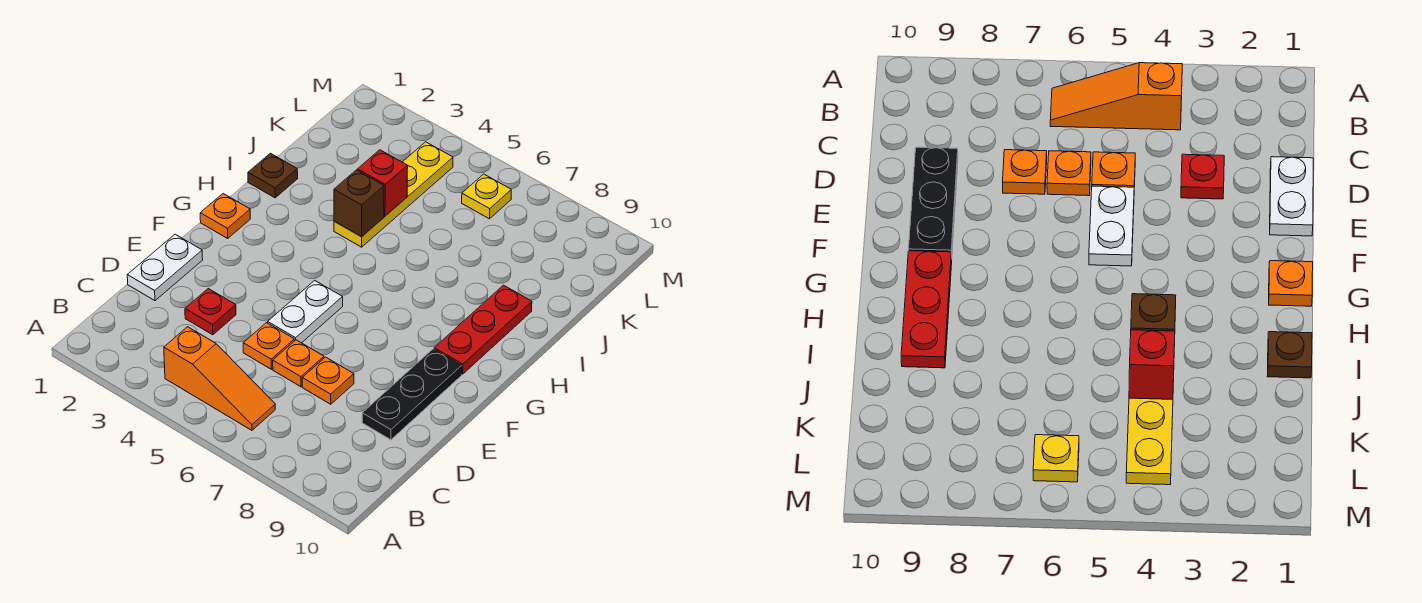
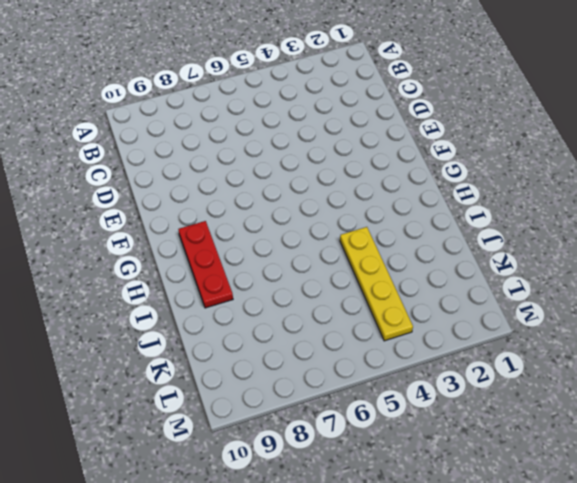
none -> orange slope B4:B6 level 1 top 4
none -> white plate D1:E1 level 1
none -> red plate D3 level 1

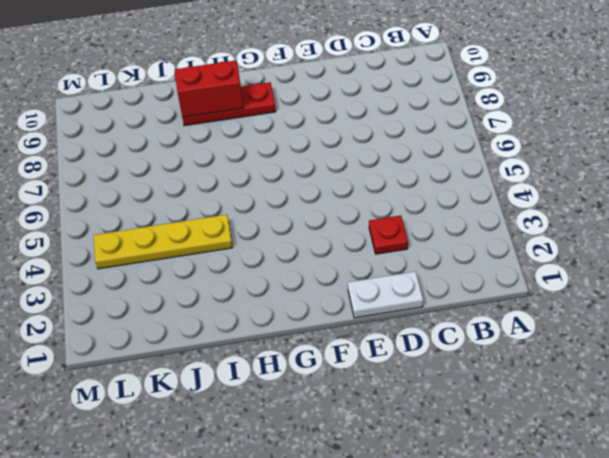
red brick H9:I9 level 2 -> none
none -> orange slope B4:B6 level 1 top 4
none -> orange plate D5 level 1
none -> orange plate D6 level 1

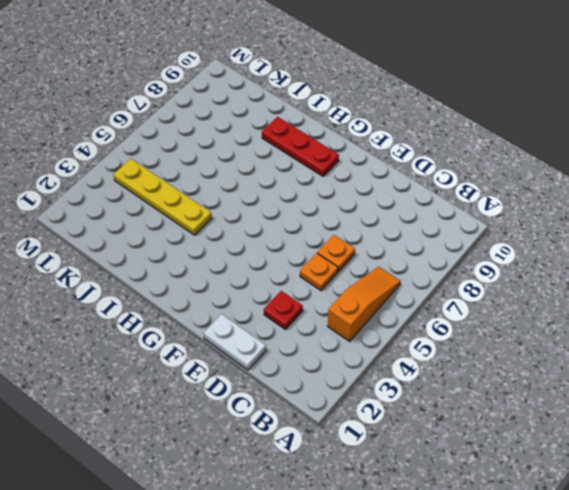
none -> orange plate D7 level 1
none -> black plate D9:F9 level 1
none -> white plate E5:F5 level 1

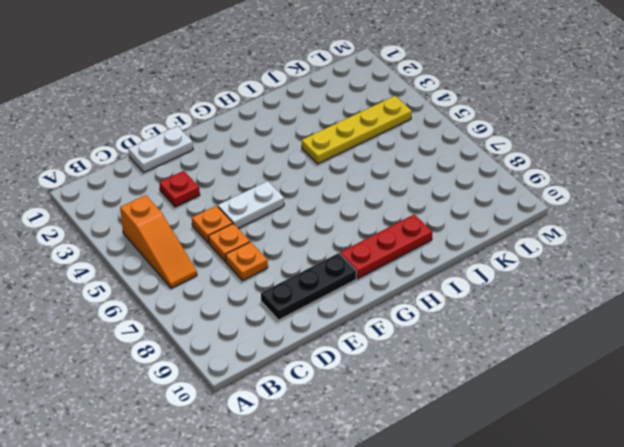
none -> orange plate G1 level 1
none -> brown plate I1 level 1
none -> yellow plate L6 level 1

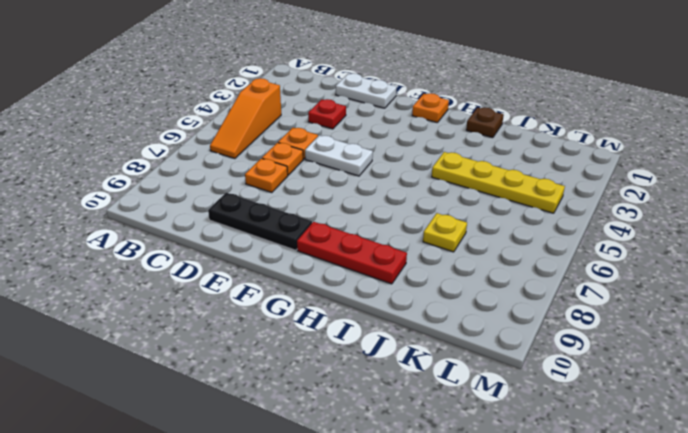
yellow plate J7 level 1 -> yellow plate L6 level 1
none -> brown brick I4 level 2
none -> red brick J4 level 2

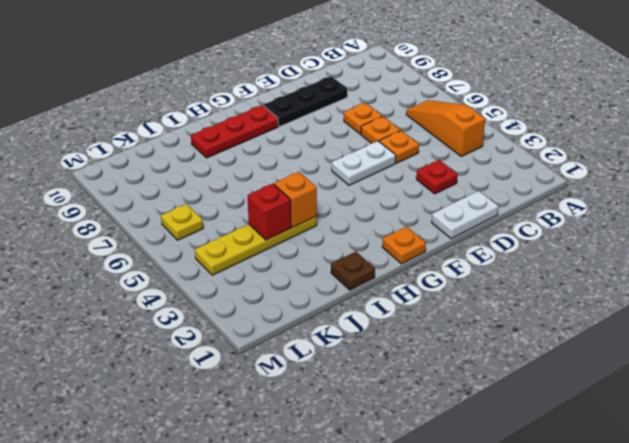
orange brick I4 level 2 -> brown brick I4 level 2

